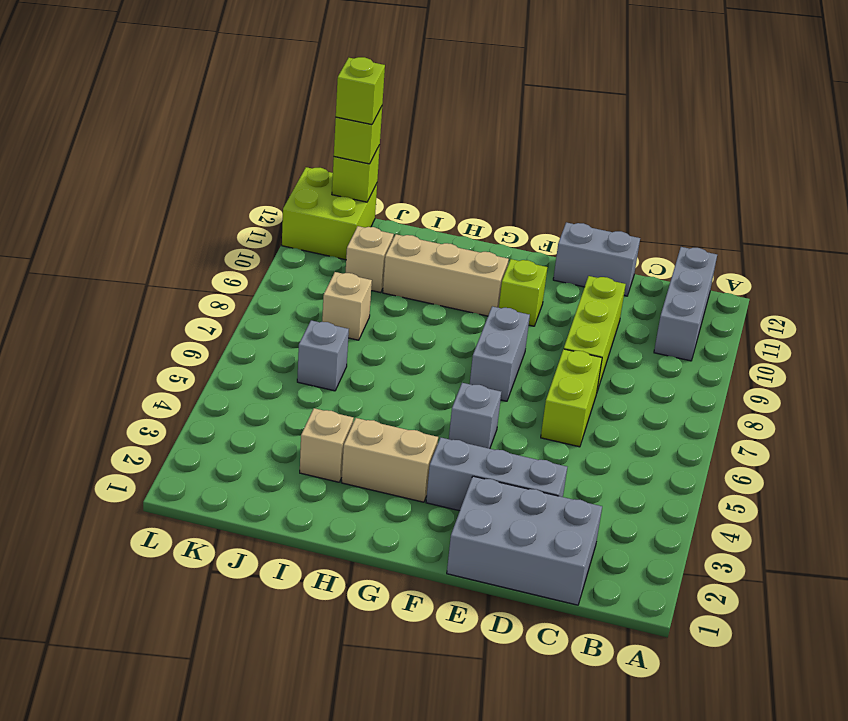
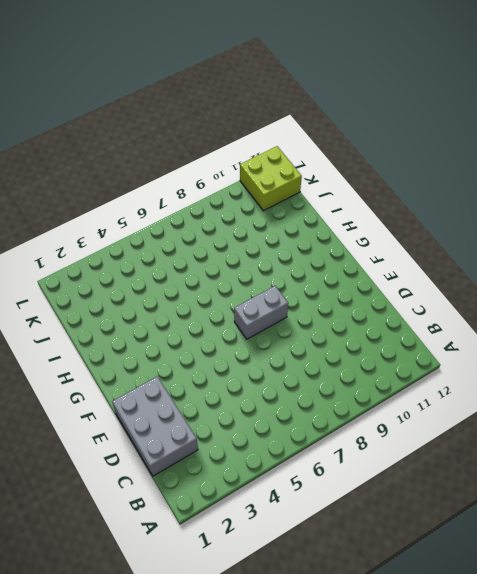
none -> grey brick B10:B12 level 1
none -> grey brick D3:F3 level 1
none -> lime brick D6:D7 level 1

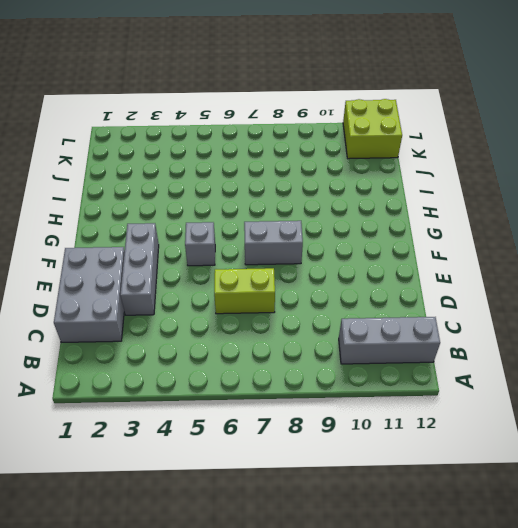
none -> lime brick D8:D10 level 1
none -> grey brick D12:E12 level 1
none -> lime brick F10 level 1

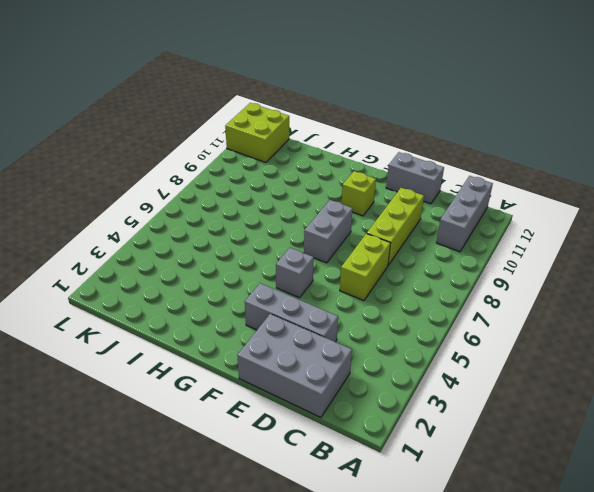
none -> tan brick G3:H3 level 1
none -> tan brick G10:I10 level 1
none -> tan brick I3 level 1

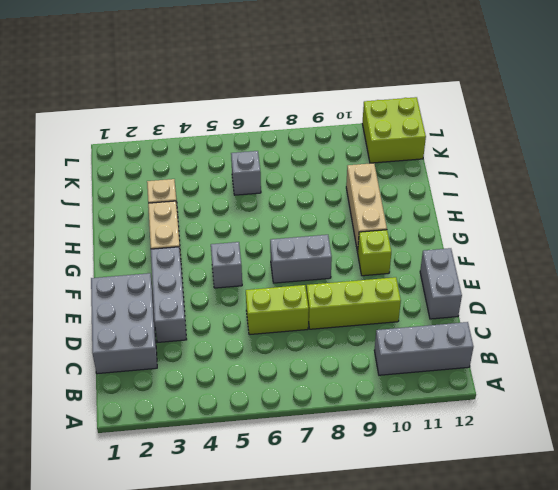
none -> tan brick J8 level 1
none -> tan brick J10 level 1
none -> lime brick K12 level 2

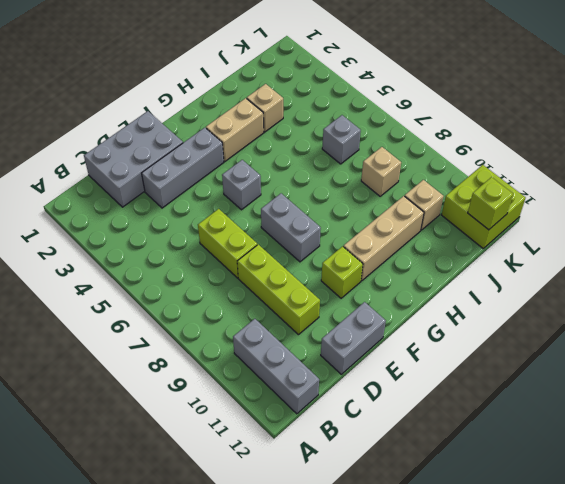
none -> lime brick K12 level 3
none -> lime brick K12 level 4

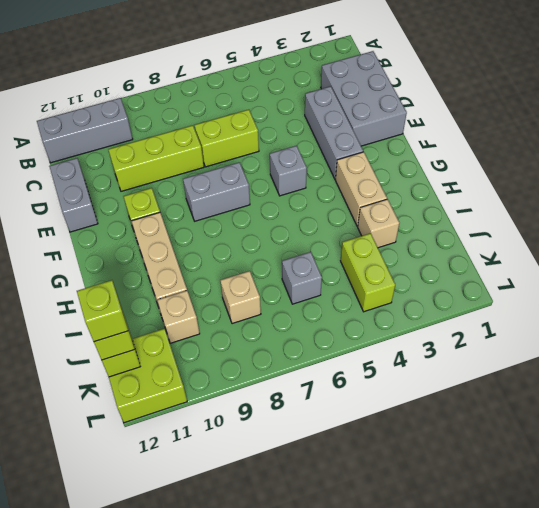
lime brick J4:K4 level 1 -> none

